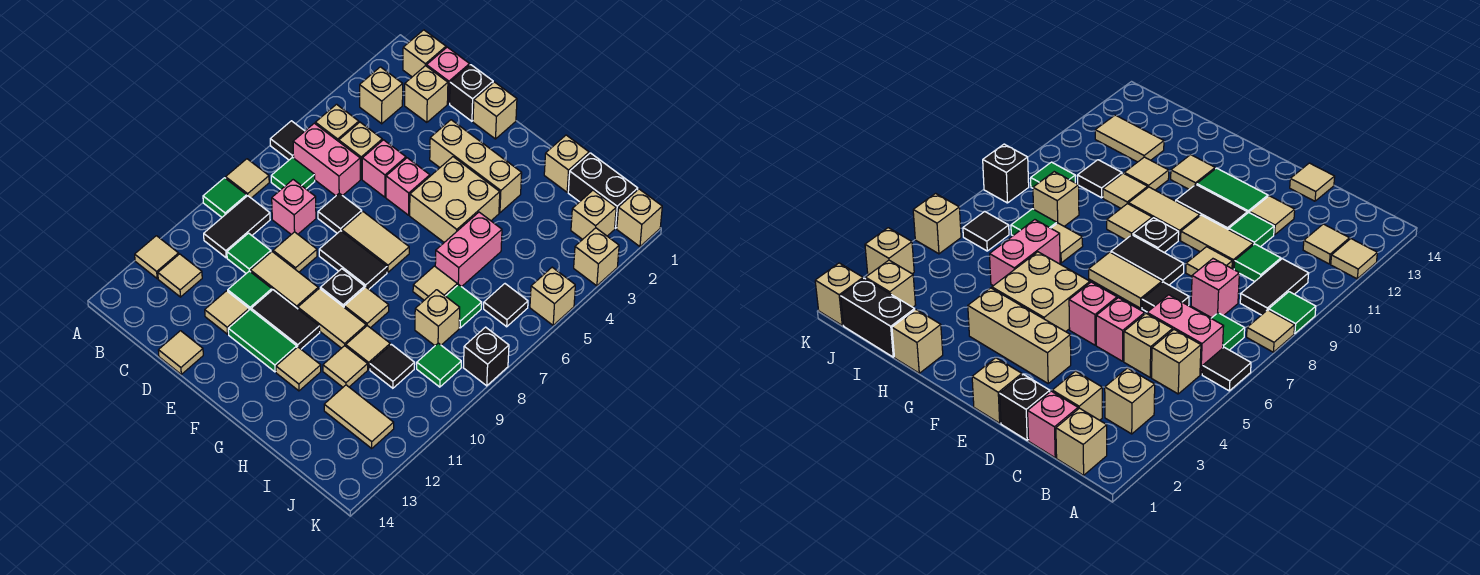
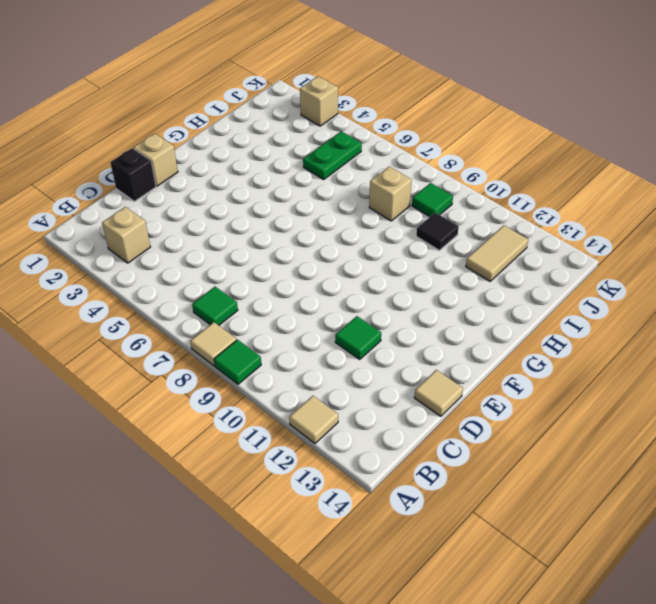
green plate I5:J5 level 1 -> none
none -> black tile A6 level 1
none -> tan brick B1 level 1
none -> tan brick B5 level 1
none -> pink brick B6:C6 level 1

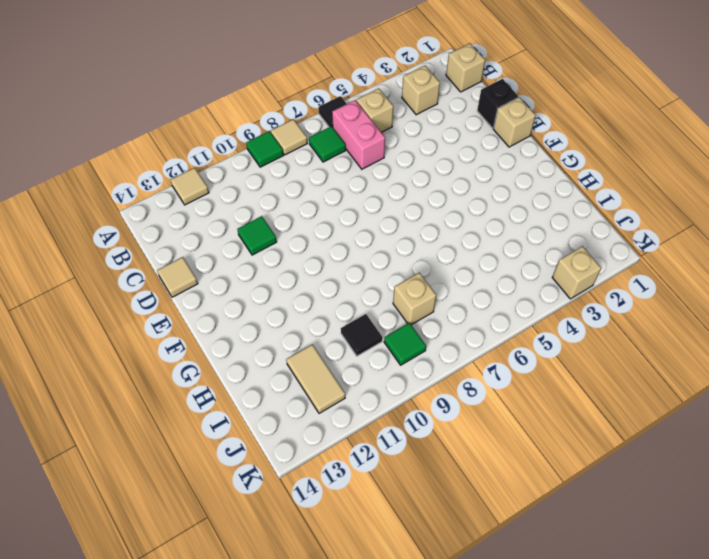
none -> black tile B9:B10 level 1
none -> tan tile B12 level 1
none -> pink brick C1 level 1
none -> tan brick C2 level 1

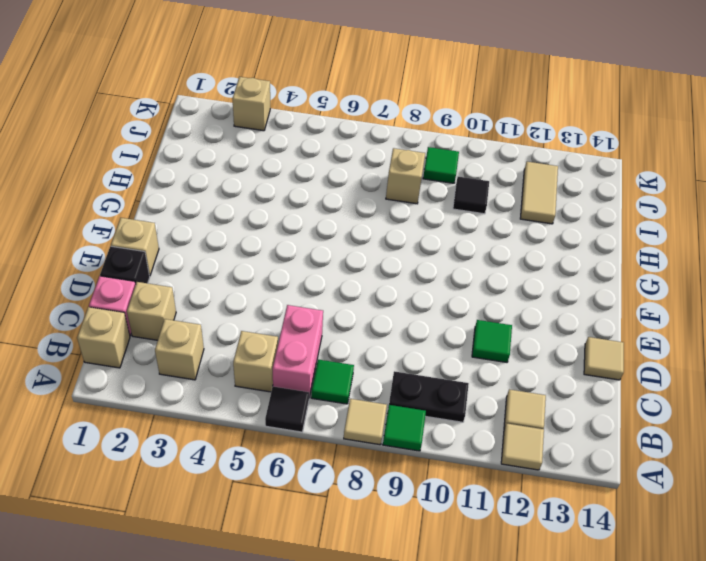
black plate B9:B10 level 1 -> black tile B9:B10 level 1
none -> tan brick C5 level 1
none -> pink brick C8 level 1
none -> green tile C10 level 1
none -> pink brick D5 level 1

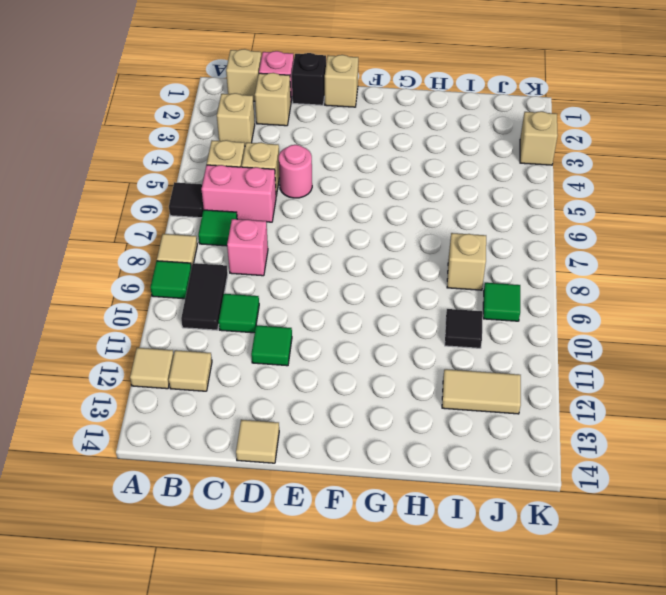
pink round brick D5 level 1 -> pink brick D5 level 1
none -> black tile D7 level 1
none -> tan tile D9 level 1
none -> tan tile D10:E10 level 1
none -> tan tile D12 level 1

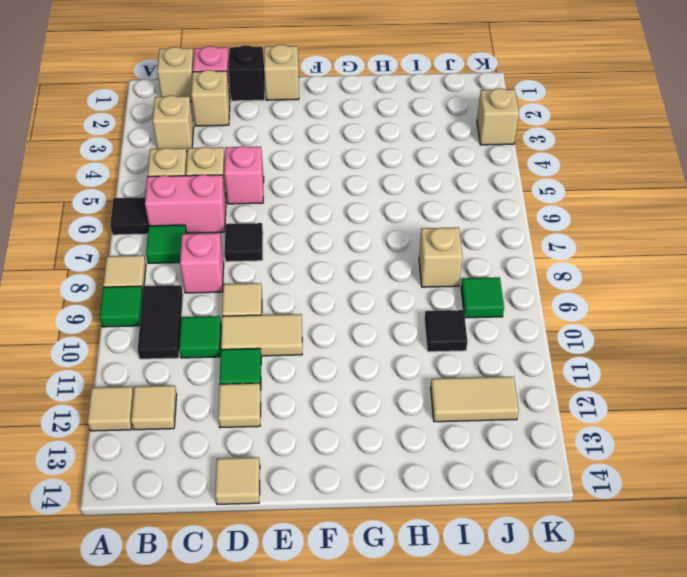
none -> tan brick E3:G3 level 1
none -> pink brick E5 level 1
none -> tan tile E7:F7 level 1
none -> black tile E8:F8 level 1

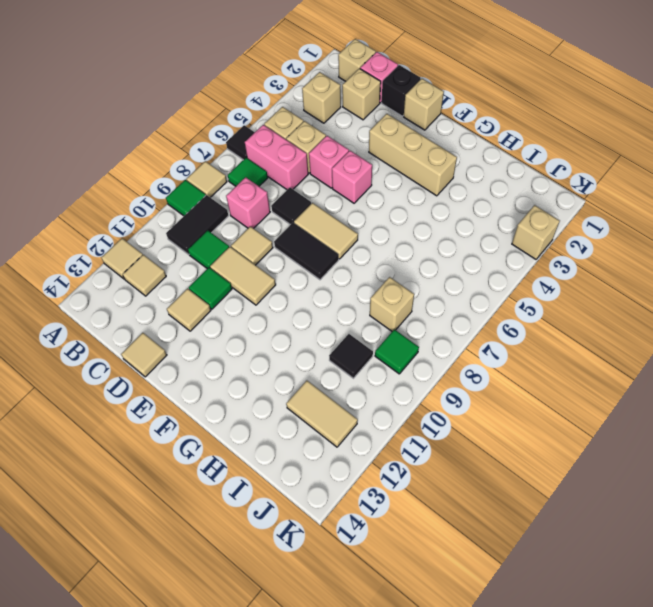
none -> black tile E11:F11 level 1
none -> green tile E12:F12 level 1
none -> tan brick F4:G5 level 1
none -> black plate F9 level 1

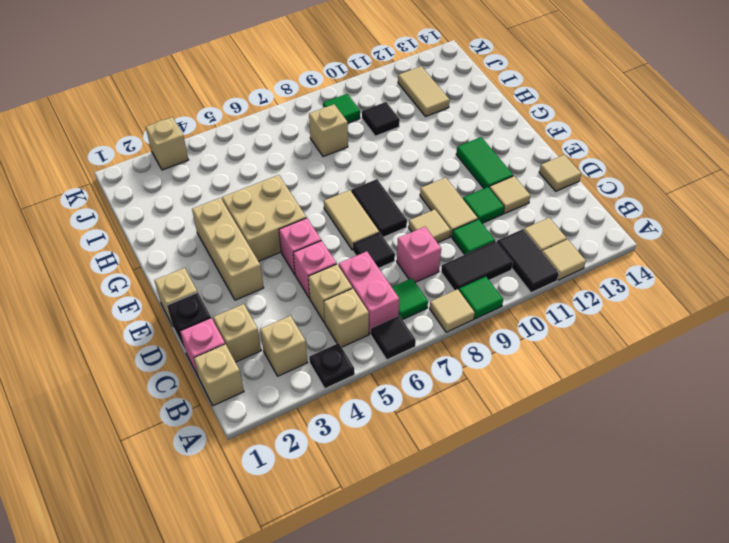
black plate A4 level 1 -> black plate F9 level 1
black tile A11:B11 level 1 -> black tile E11:F11 level 1
none -> tan tile F10:G10 level 1
none -> tan tile G9 level 1
none -> tan tile G12 level 1
none -> tan brick H1 level 1

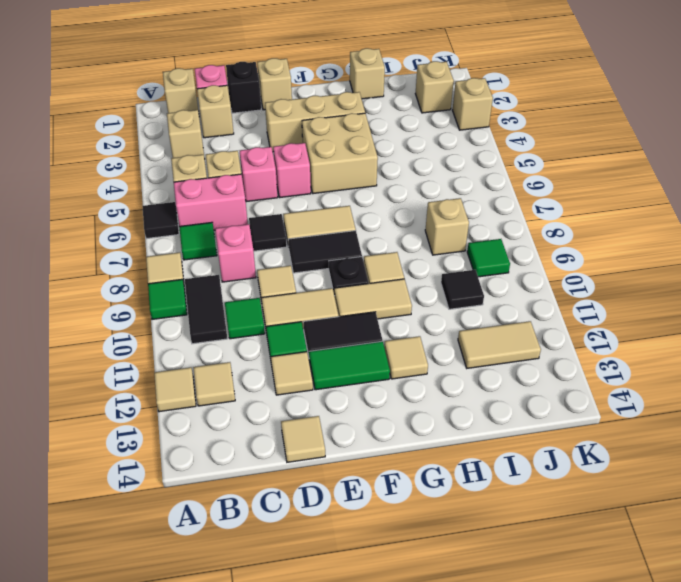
none -> pink brick H5:H6 level 1
none -> tan tile H7 level 1
none -> tan tile H10 level 1
none -> tan tile H11 level 1

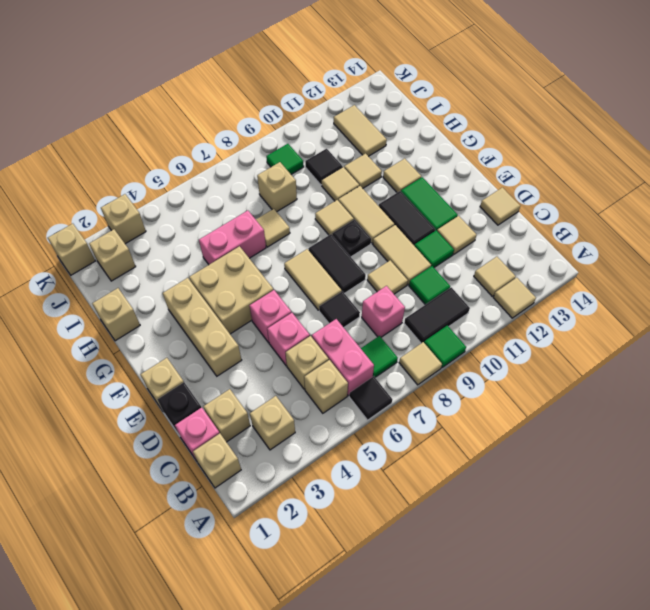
none -> black brick I1:J1 level 1
none -> green tile I7 level 1
none -> black tile J6 level 1
none -> tan brick K5 level 1

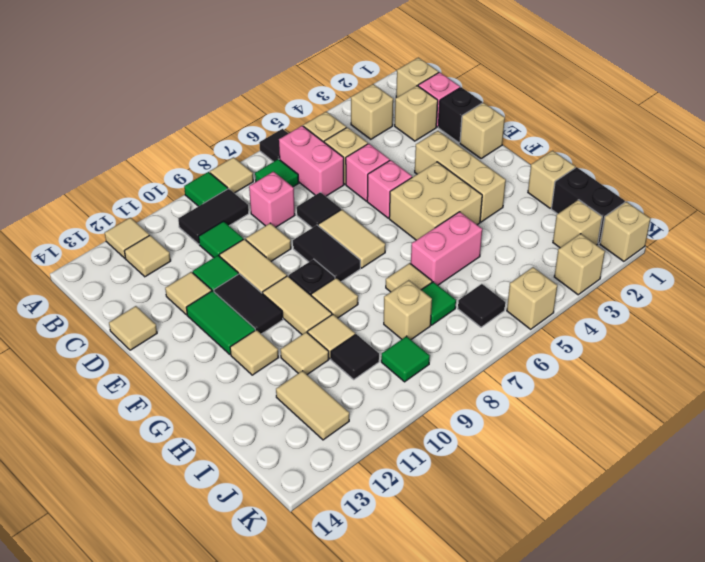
none -> black brick K8 level 1

